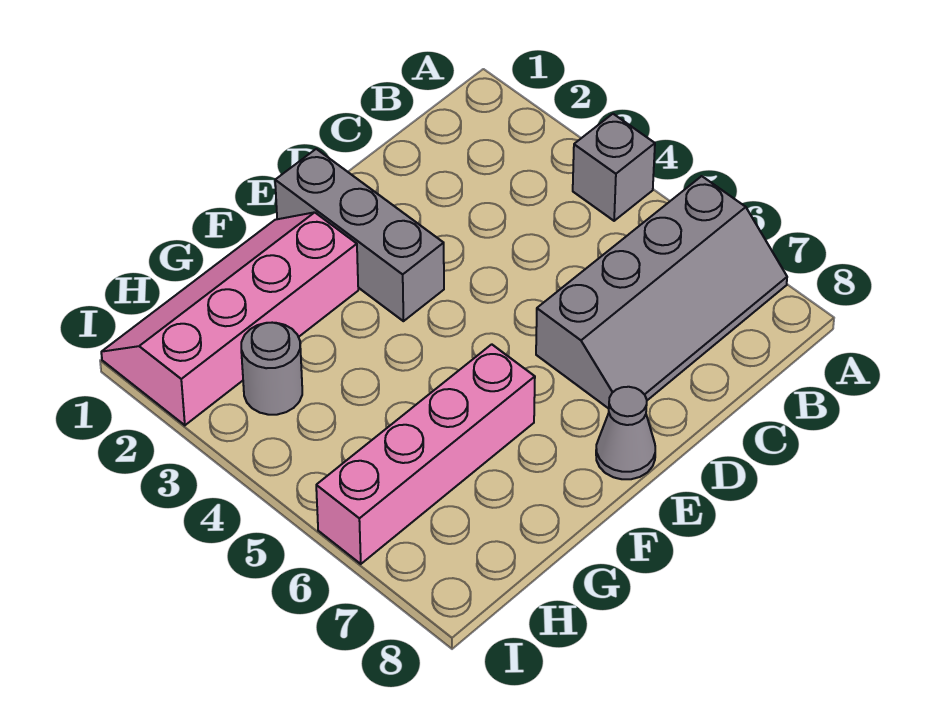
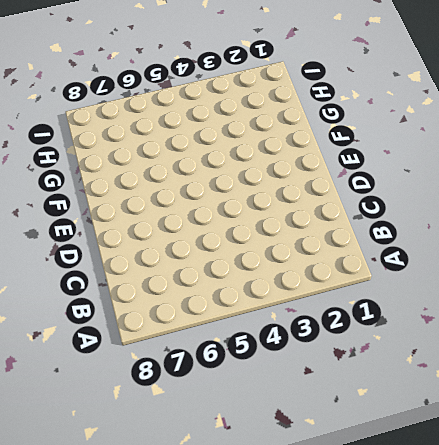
none -> grey brick A4 level 1
none -> grey slope A6:D7 level 1 top 6

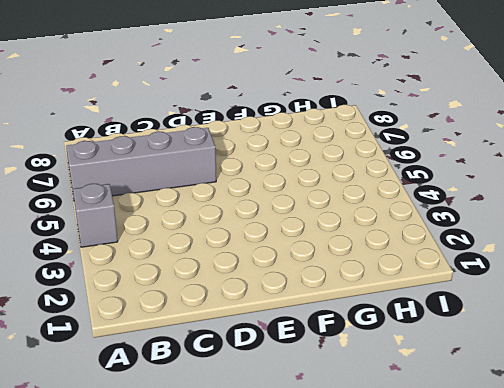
none -> grey brick E1:E3 level 1
none -> grey cone E8 level 1

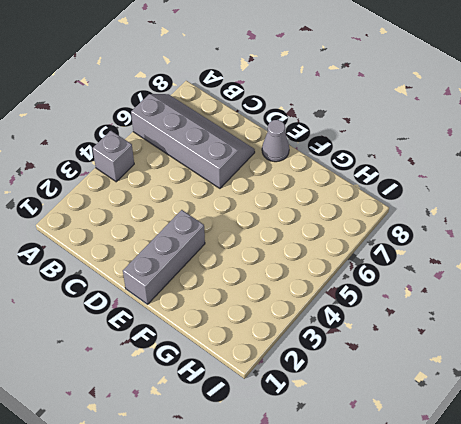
none -> pink slope F1:I2 level 1 top 2
none -> pink brick F6:I6 level 1

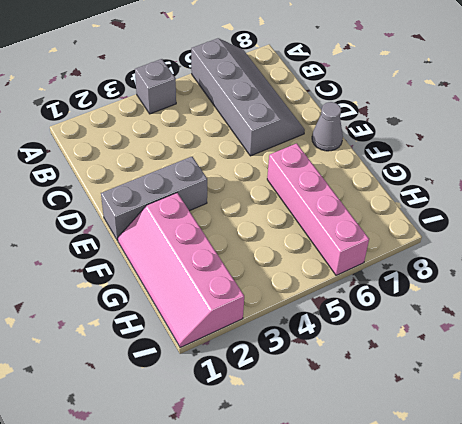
none -> grey round brick H3 level 1

